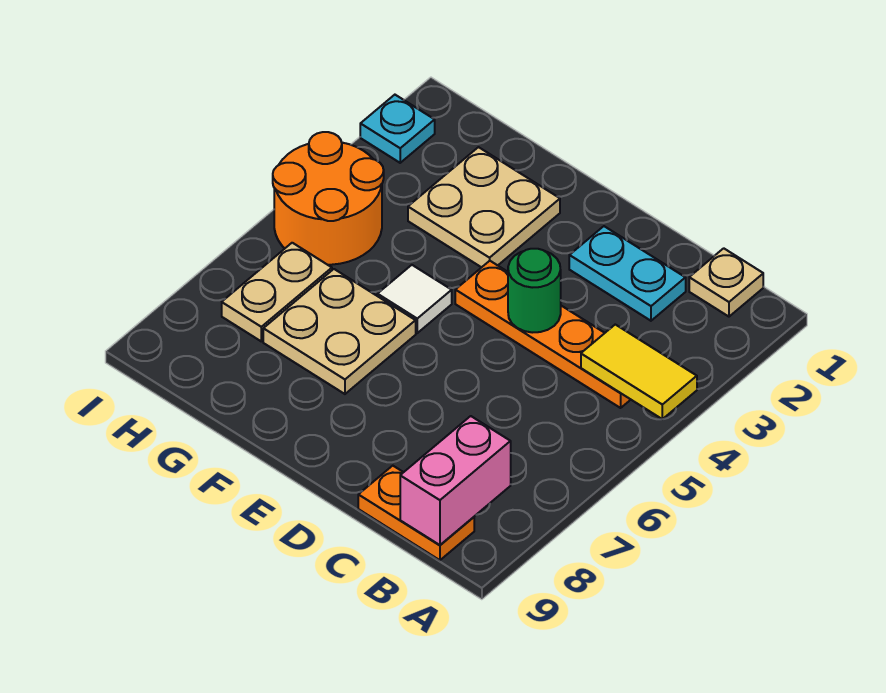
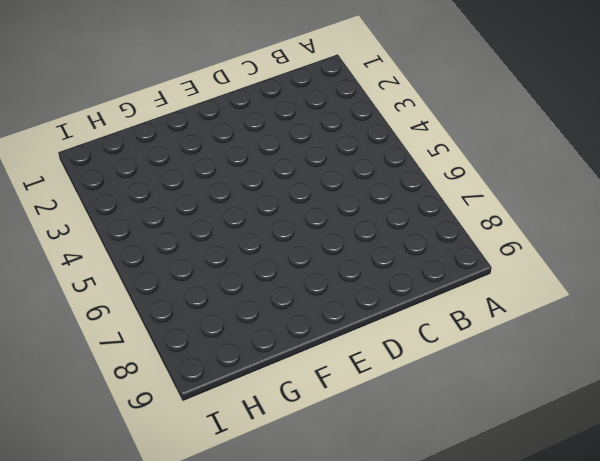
none -> tan plate B1 level 1
none -> orange plate B4:E4 level 1
none -> orange plate B9:C9 level 1

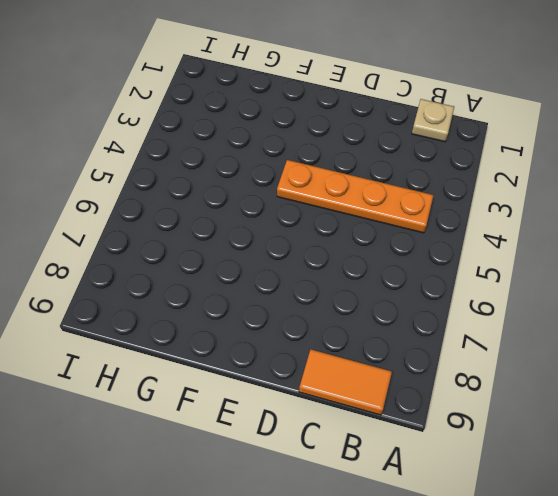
orange tile B9:C9 level 1 -> orange plate B9:C9 level 1
none -> cyan plate C2:D2 level 1
none -> tan plate F2:G3 level 1
none -> white tile F5 level 1

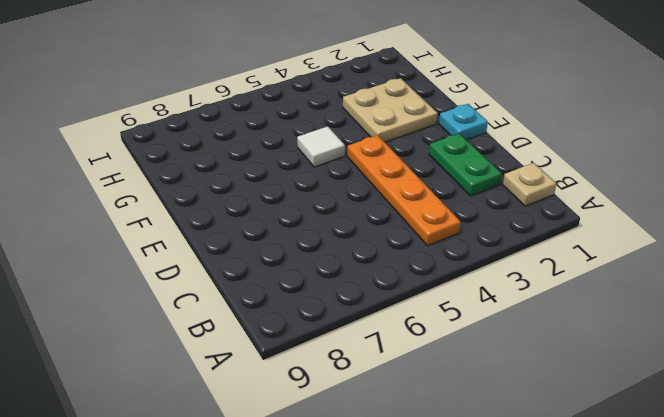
green plate C2:D2 level 1 -> cyan plate C2:D2 level 1
cyan plate E1 level 1 -> cyan plate I2 level 1
none -> orange plate B9:C9 level 1
none -> tan plate F6:G7 level 1
none -> orange round brick H4:I5 level 1

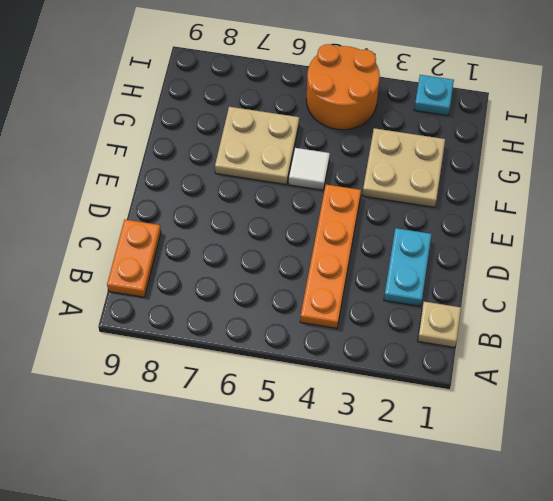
none -> tan plate H6:H7 level 1
none -> yellow tile A4:B4 level 2
none -> pink brick B8:B9 level 2

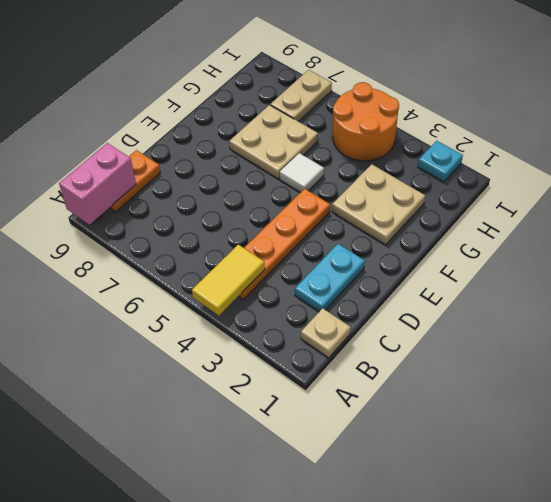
pink brick A9:B9 level 2 -> pink brick B8:B9 level 2
tan plate H7:I7 level 1 -> tan plate H6:H7 level 1
none -> green round brick D4 level 2

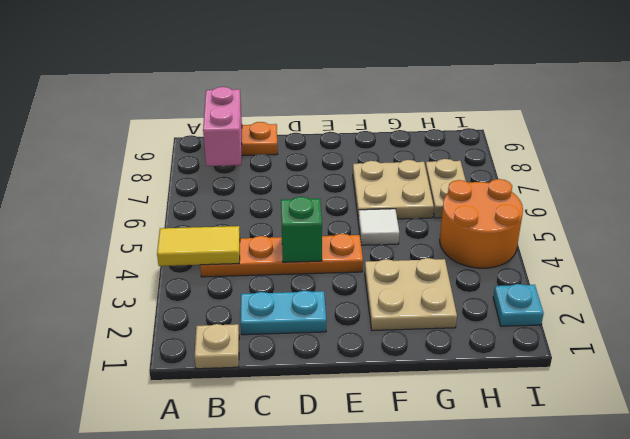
green brick D4 level 2 -> green round brick D4 level 2

